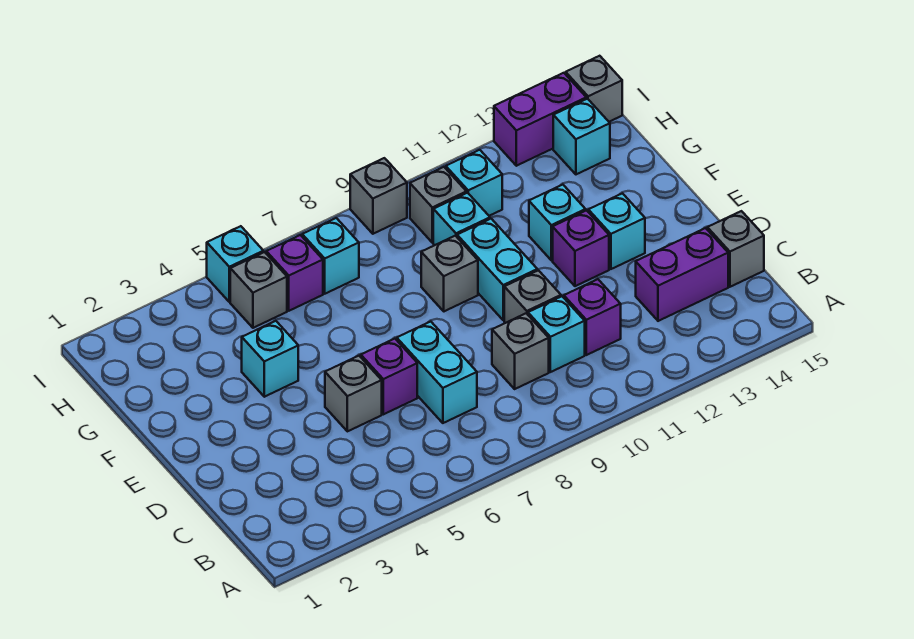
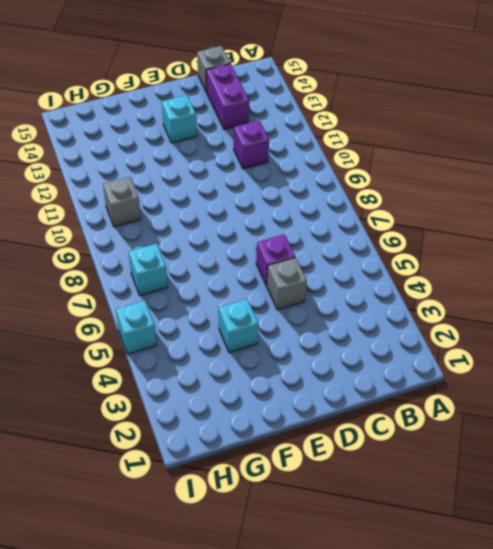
none -> cyan brick C7:D7 level 1
none -> grey brick C9 level 1
none -> cyan brick C10 level 1

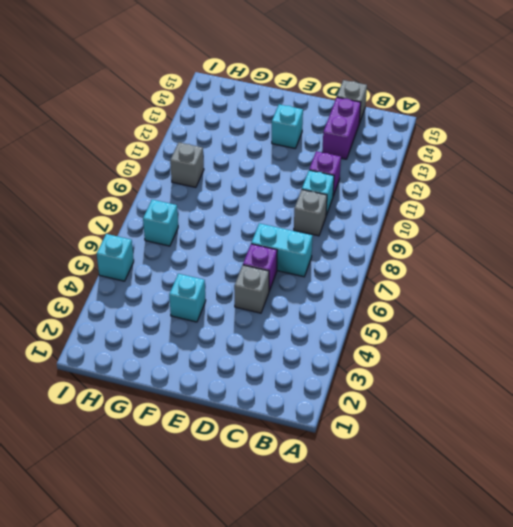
none -> grey brick D10 level 1
none -> cyan brick E10:F10 level 1
none -> purple brick E12 level 1

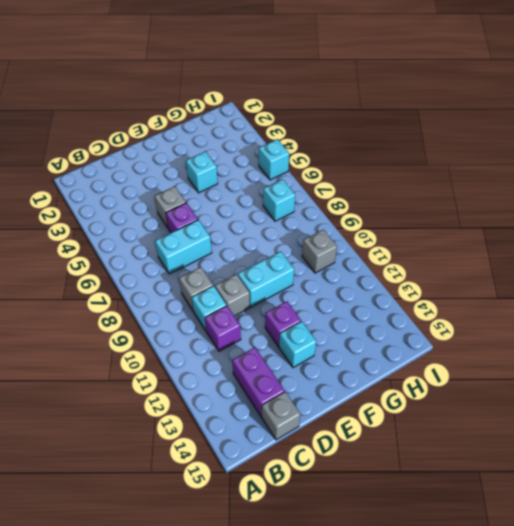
none -> grey brick F9 level 1
none -> cyan brick F12 level 1
none -> cyan brick G10 level 1

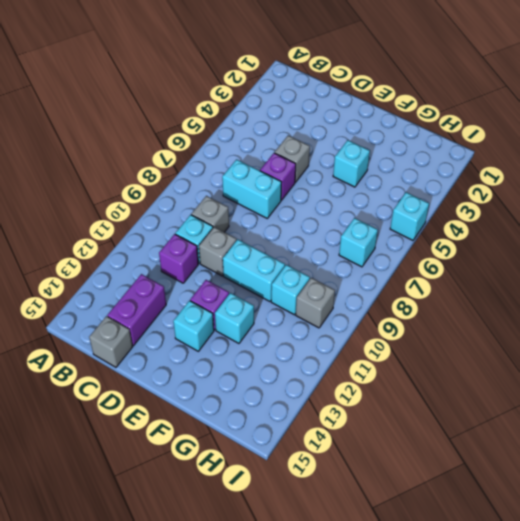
none -> grey brick F9 level 1
none -> grey brick H5 level 1
none -> purple brick H6 level 1

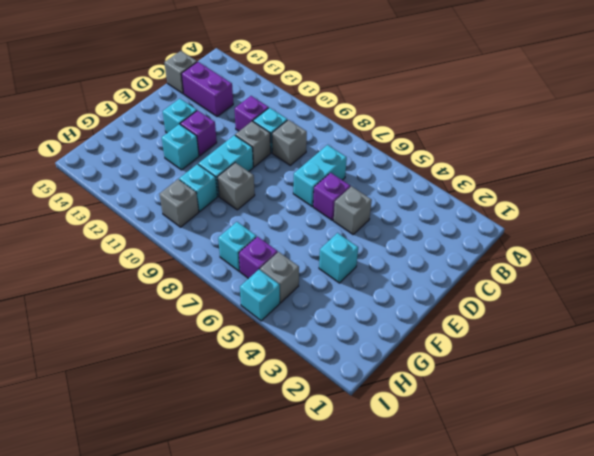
none -> cyan brick H11 level 1
none -> cyan brick H14 level 1
none -> grey brick I9 level 1

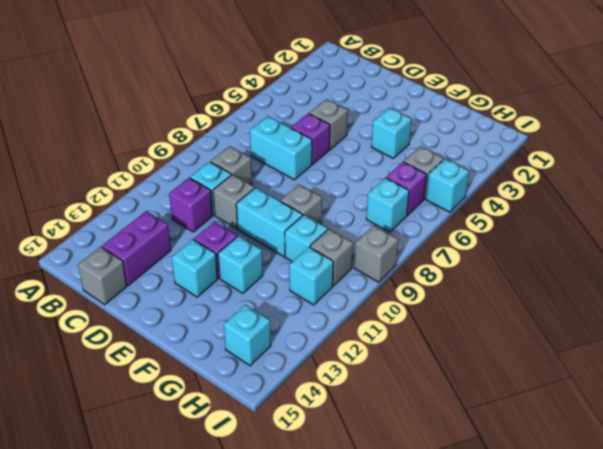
none -> purple brick I13:I14 level 1
none -> grey brick I15 level 1

